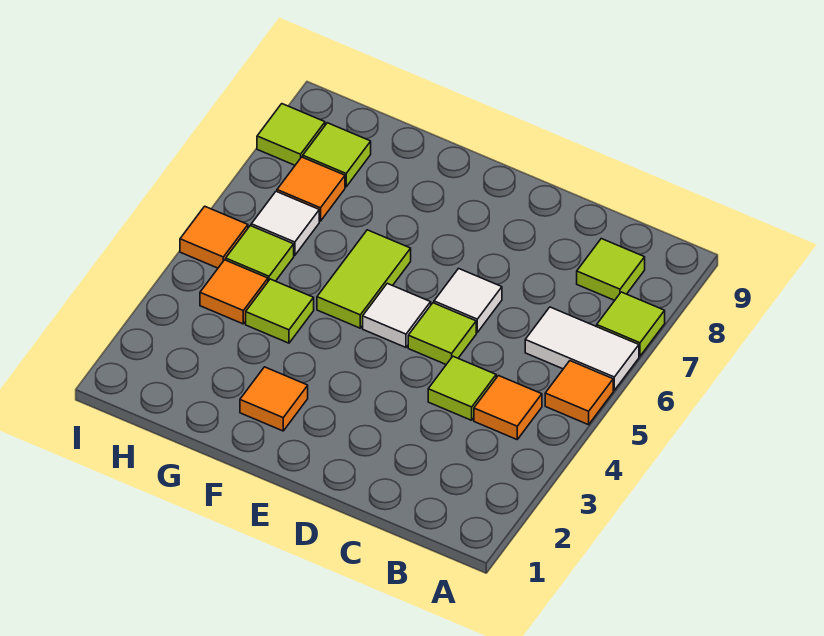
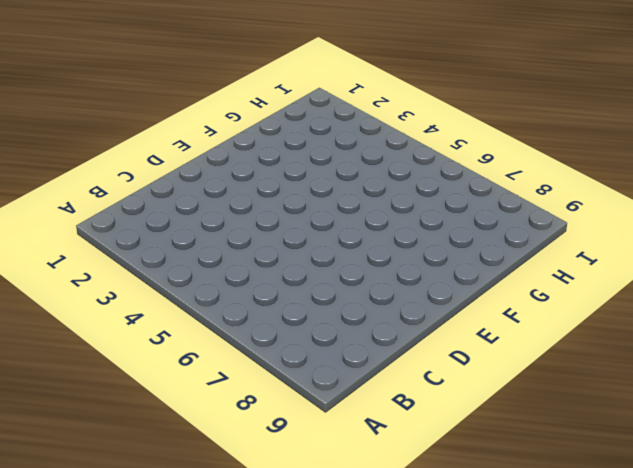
none -> orange tile A5 level 1
none -> white tile A6:B6 level 1
none -> lime tile A7 level 1

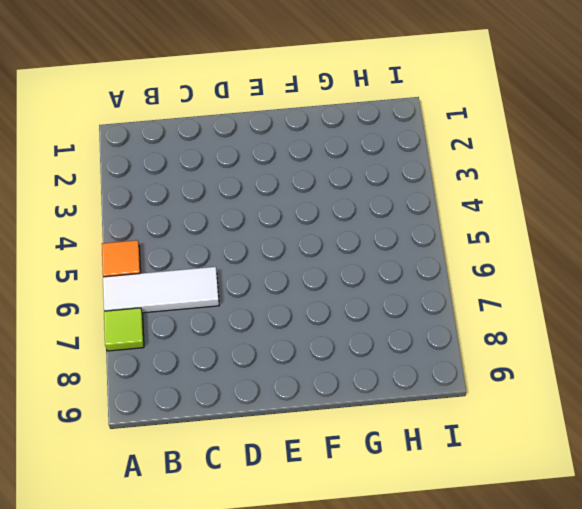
white tile A6:C6 level 1 -> white tile A6:B6 level 1
none -> orange tile B4 level 1
none -> lime tile B8 level 1
none -> lime tile C4 level 1

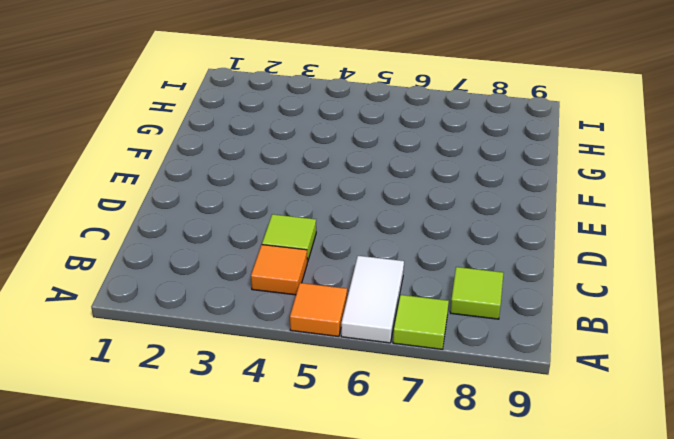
none -> lime tile D5 level 1
none -> white tile D6 level 1
none -> white tile E5 level 1

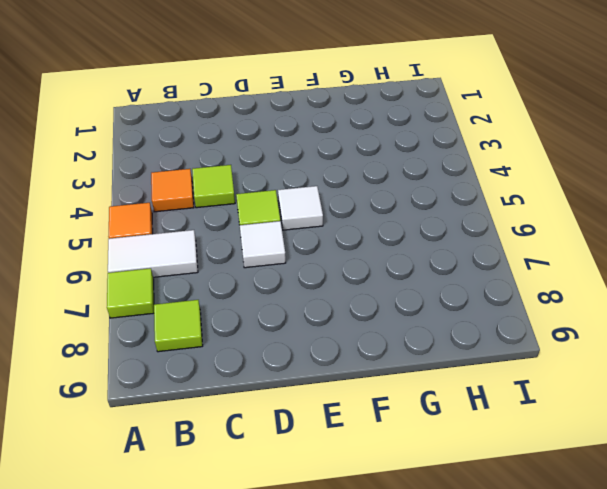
none -> orange tile F2 level 1
none -> lime tile F5:F6 level 1
none -> lime tile G4 level 1

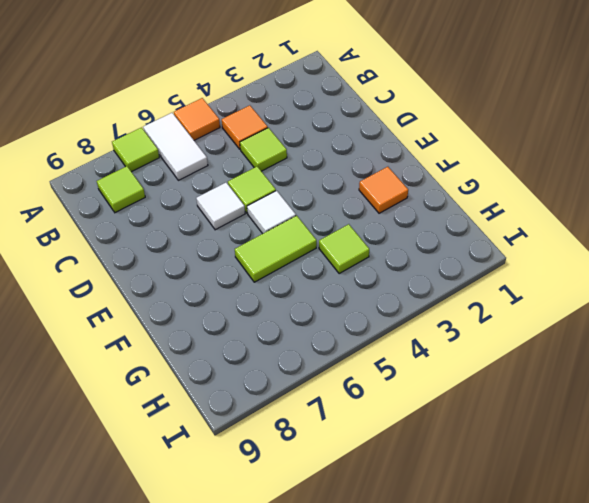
none -> orange tile H4 level 1
none -> lime tile H5 level 1
none -> white tile H6 level 1

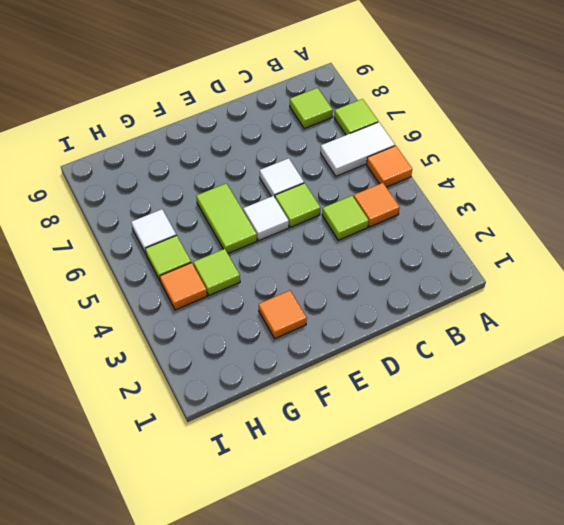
none -> orange tile H7 level 1
none -> lime tile H8 level 1
none -> orange tile I5 level 1

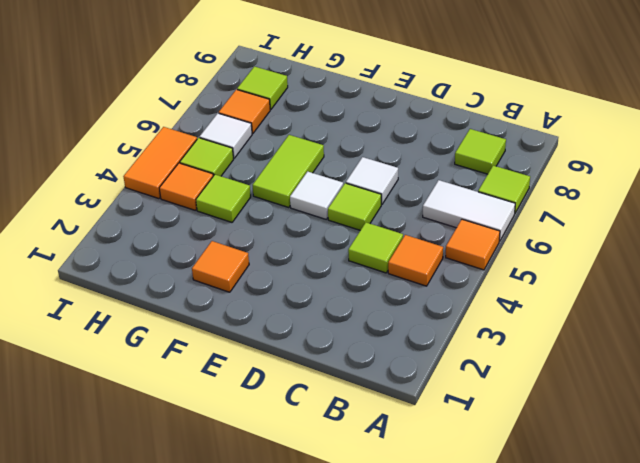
orange tile I4:I5 level 1 -> orange tile I5 level 1
none -> lime tile I8 level 1

